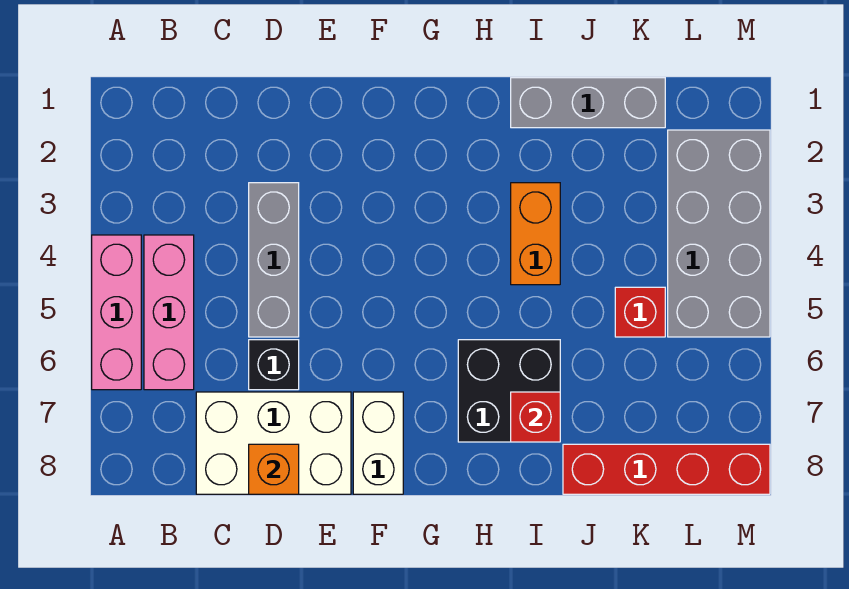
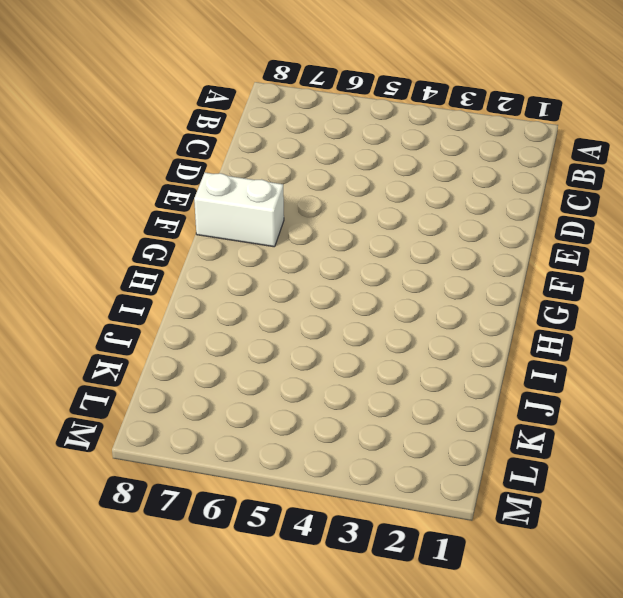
none -> pink brick A4:A6 level 1
none -> pink brick B4:B6 level 1
none -> white brick C7:E8 level 1

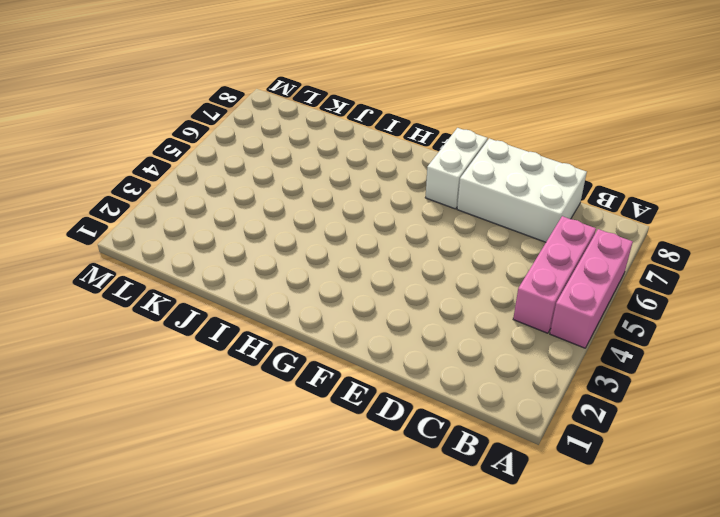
none -> grey brick D3:D5 level 1
none -> black brick D6 level 1
none -> black brick H6:I7 level 1

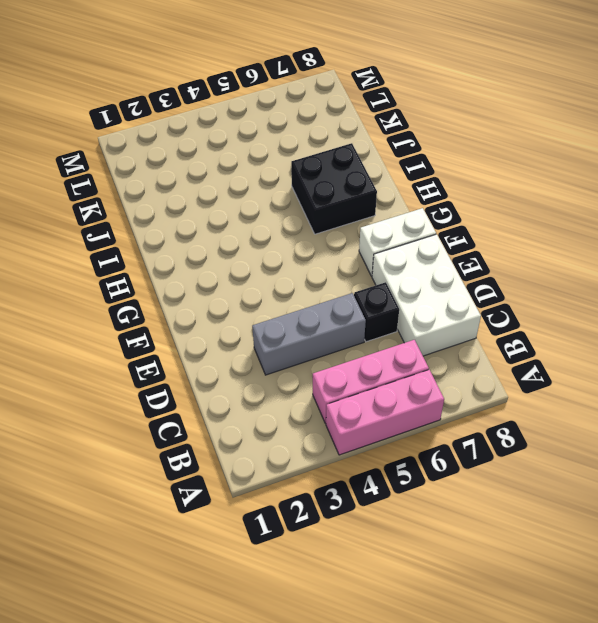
none -> grey brick I1:K1 level 1
none -> orange brick I3:I4 level 1
none -> red brick J8:M8 level 1

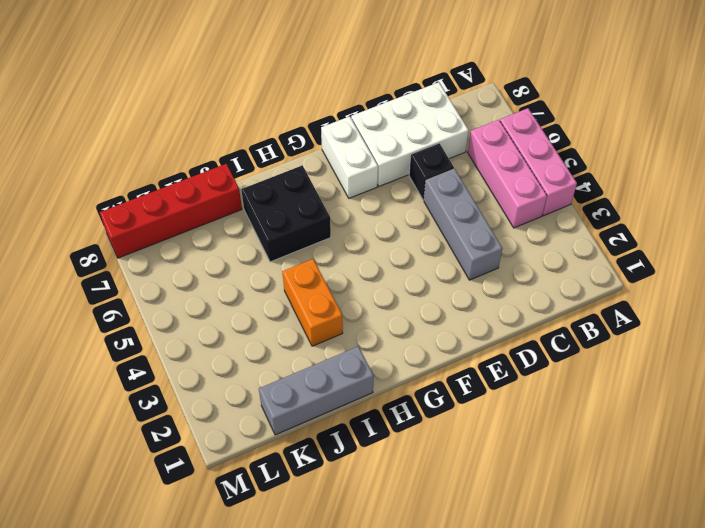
none -> red brick K5 level 1
none -> grey brick L2:M5 level 1
none -> orange brick D8 level 2

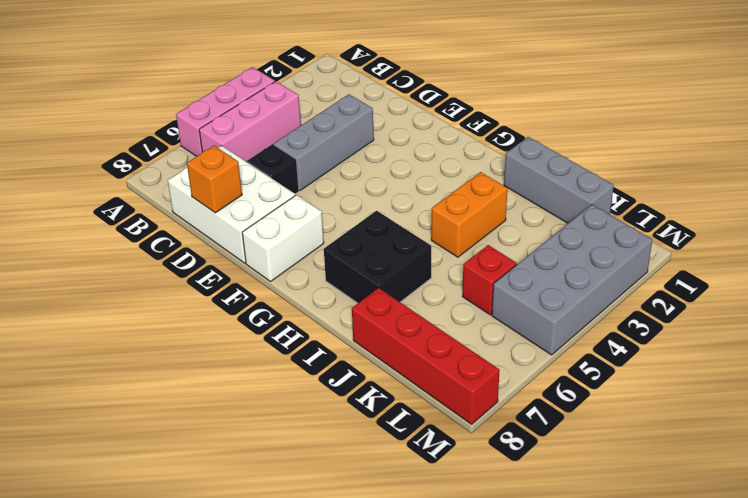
none -> red brick I7 level 2

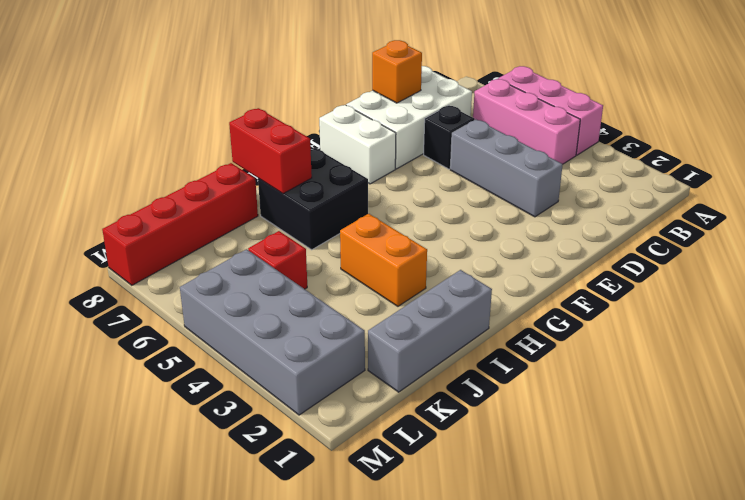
red brick I7:I8 level 2 -> red brick I7 level 2

